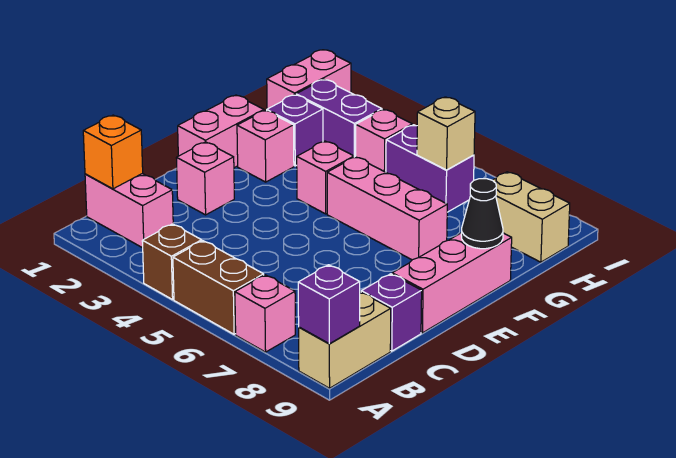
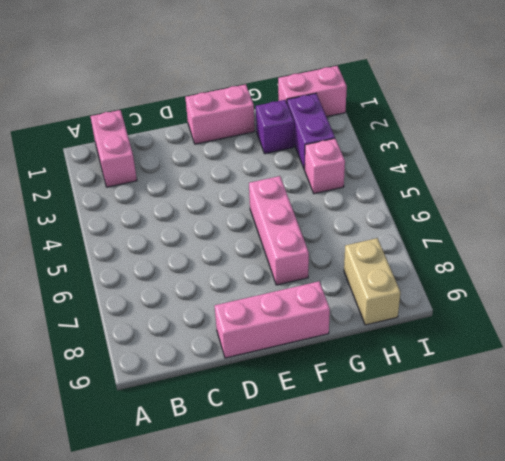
none -> brown brick A4 level 1
none -> brown brick A5:A6 level 1
none -> pink brick A7 level 1

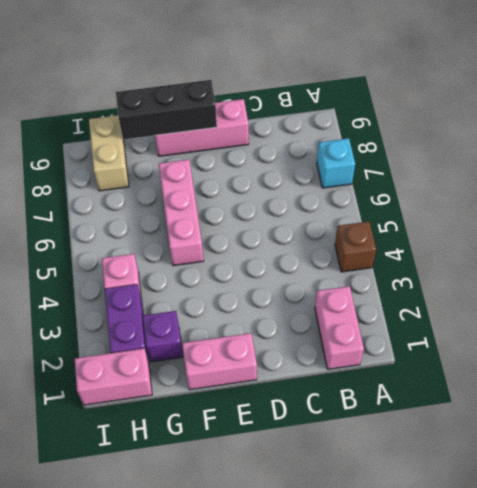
cyan brick A7 level 1 -> pink brick A7 level 1
black brick E9:G9 level 2 -> black cone F9 level 2
none -> brown brick A5:A6 level 1
none -> tan brick A9:B9 level 1
none -> purple brick C9 level 1

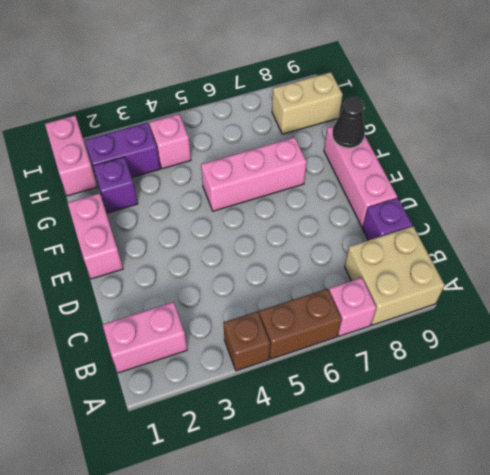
tan brick A8:B9 level 1 -> tan brick A9:B9 level 1
none -> pink brick D2 level 1
none -> pink brick F2 level 1
none -> pink brick F4 level 1

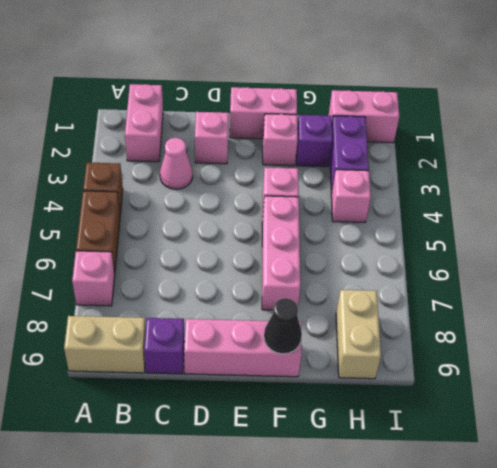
pink cone C3 level 1 -> none
none -> purple brick H5:H6 level 1
none -> purple brick A9 level 2
none -> orange brick B1 level 2

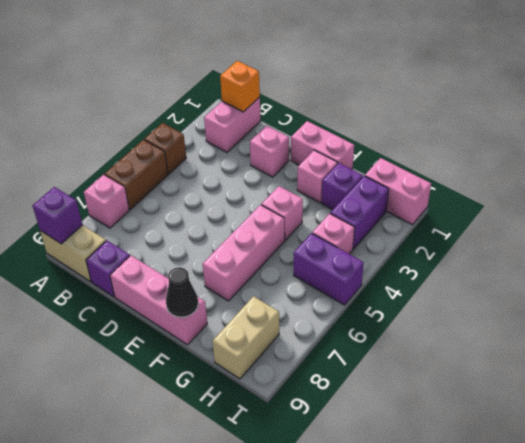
purple brick H5:I5 level 1 -> purple brick H5:H6 level 1
none -> tan brick H6 level 2

